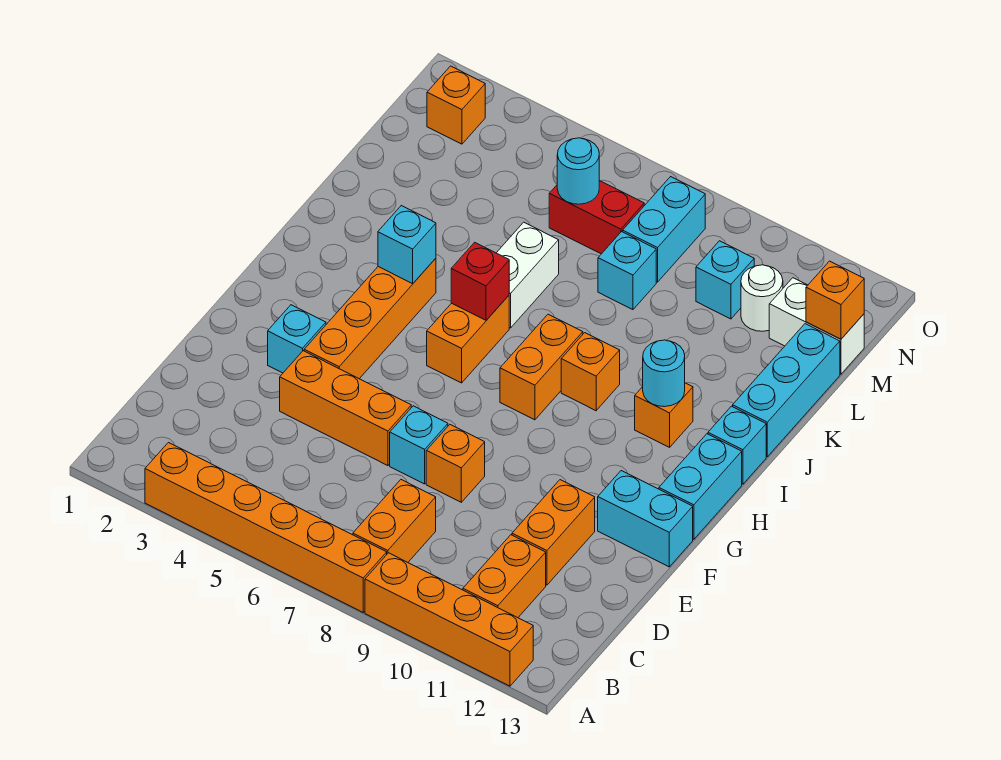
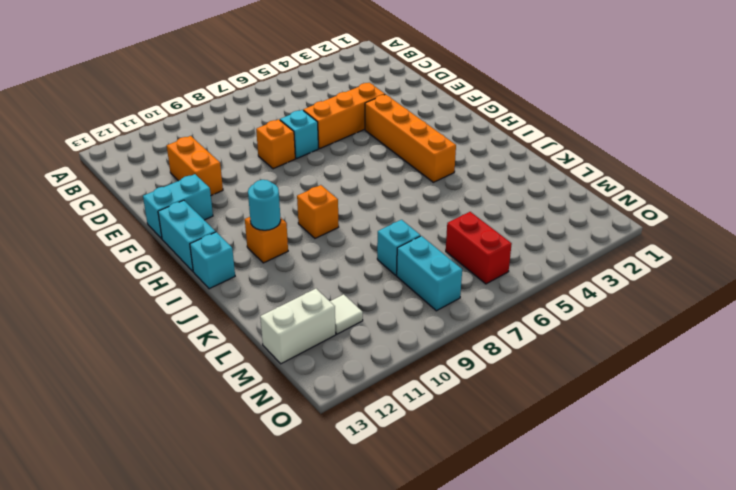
red brick M6:N6 level 1 -> red brick M6:M7 level 1
white tile M11 level 1 -> white round brick M11 level 1
none -> orange brick A3:A8 level 1
none -> orange brick A9:A12 level 1
none -> orange brick B8:C8 level 1
none -> orange brick B11:C11 level 1

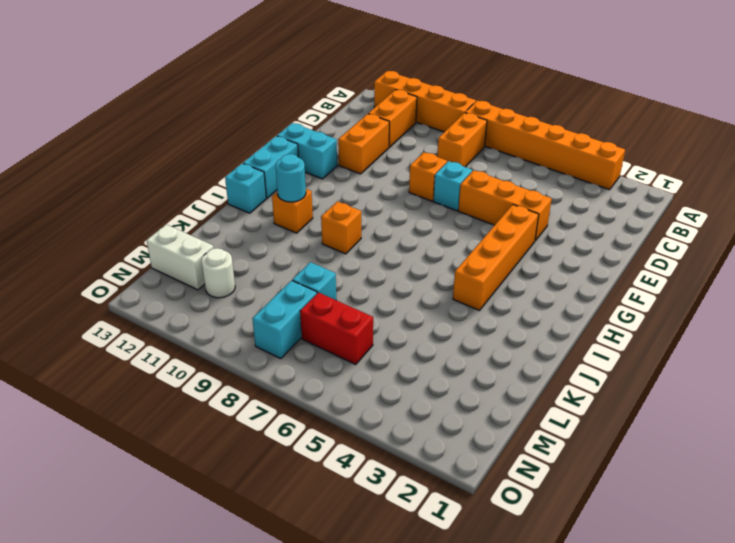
none -> cyan brick F3 level 1
none -> orange brick H6:I6 level 1
none -> orange brick H8:I8 level 1
none -> white brick J6:K6 level 1

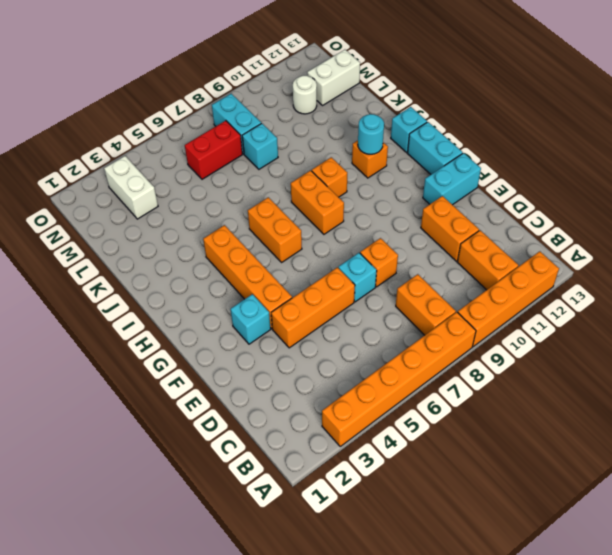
white brick M3:N3 level 1 -> white brick J6:K6 level 1
none -> cyan brick J13:L13 level 1
none -> cyan brick M10 level 1
none -> orange brick N2 level 1
none -> cyan brick I4 level 2

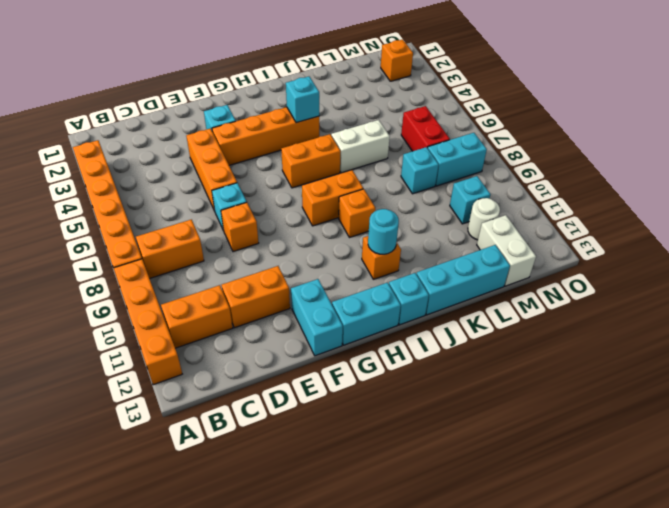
none -> red brick I6 level 2
none -> cyan round brick M6 level 2
none -> orange brick M13 level 2

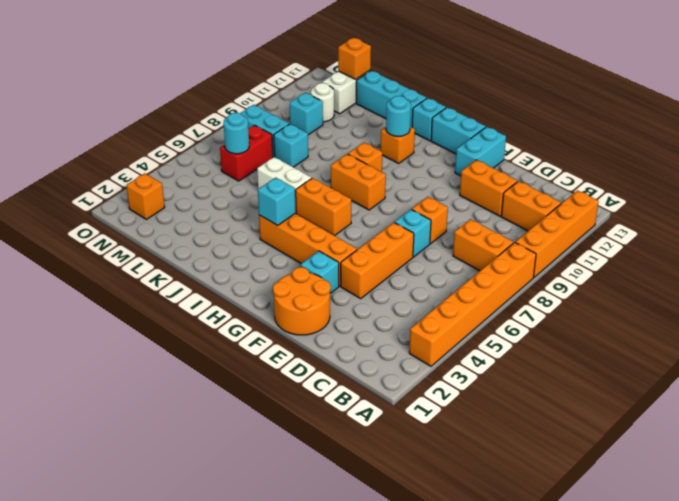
orange round brick E1:F2 level 1 -> none
none -> red brick I6 level 2

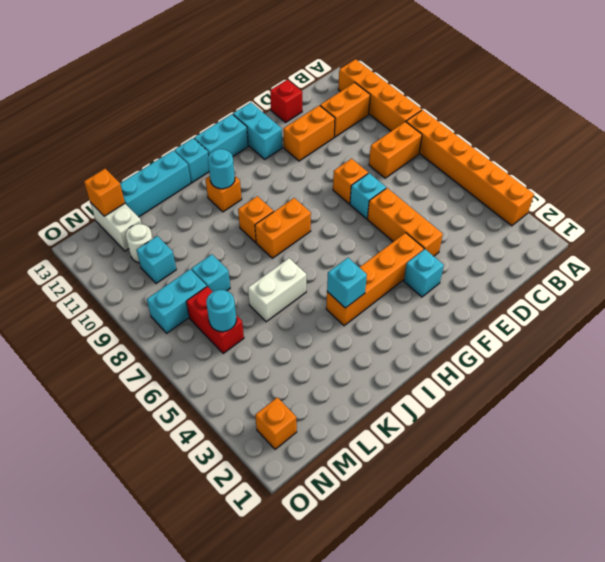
red brick D13 level 1 -> red brick I6 level 2
none -> orange brick H6:I6 level 1

